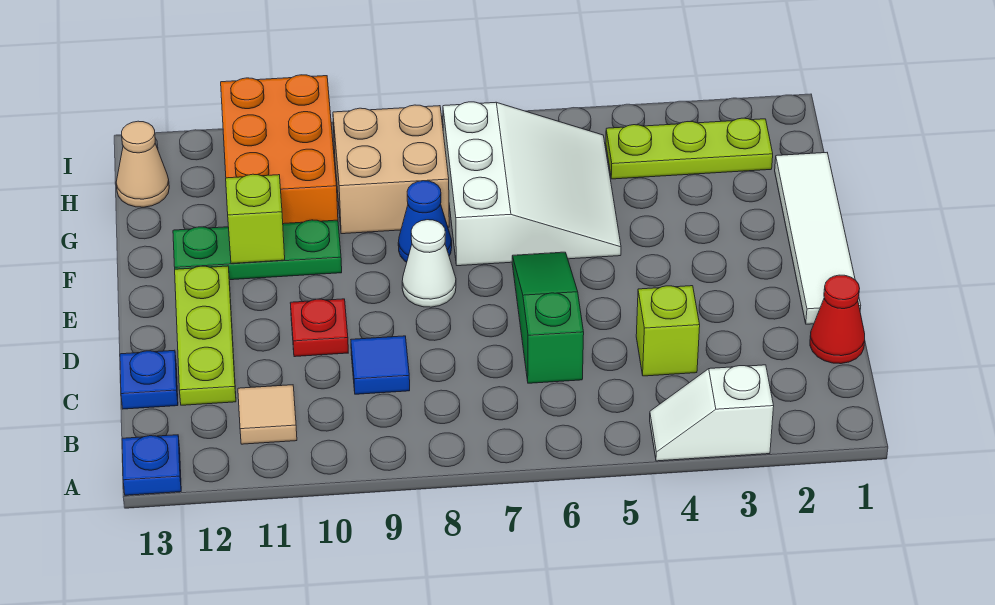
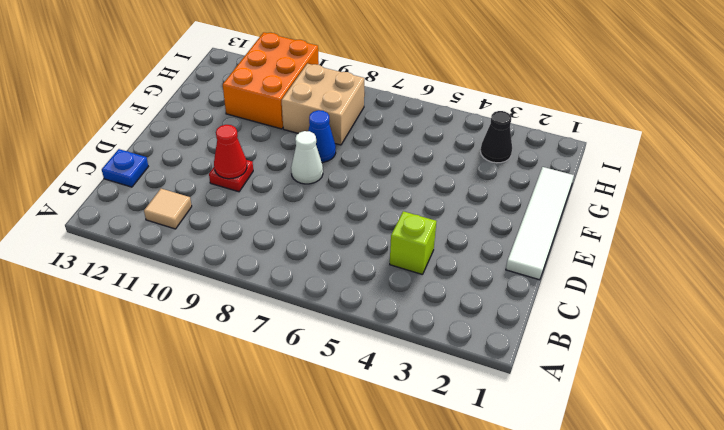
red cone D10 level 2 -> red cone C1 level 1
black cone H3 level 1 -> lime plate H2:H4 level 1
none -> white slope A3:A4 level 1 top 3
none -> blue plate A13 level 1
none -> green slope C6:E6 level 1 top C

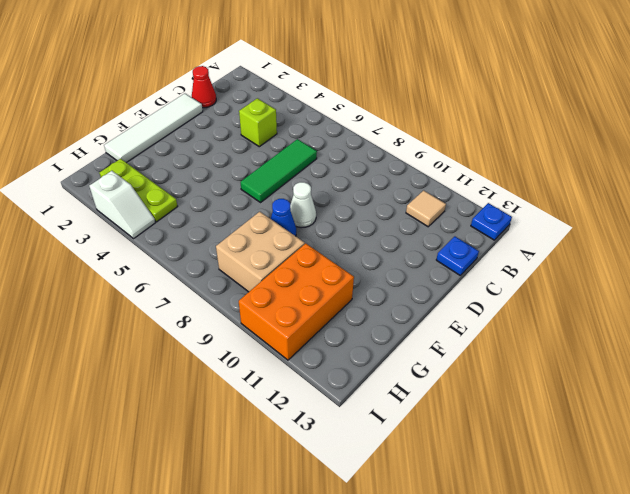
green tile C6:E6 level 1 -> green slope C6:E6 level 1 top C
white slope I3:I4 level 1 top 3 -> white slope A3:A4 level 1 top 3
none -> blue tile C9 level 1
none -> lime plate C12:E12 level 1
none -> red plate D10 level 1

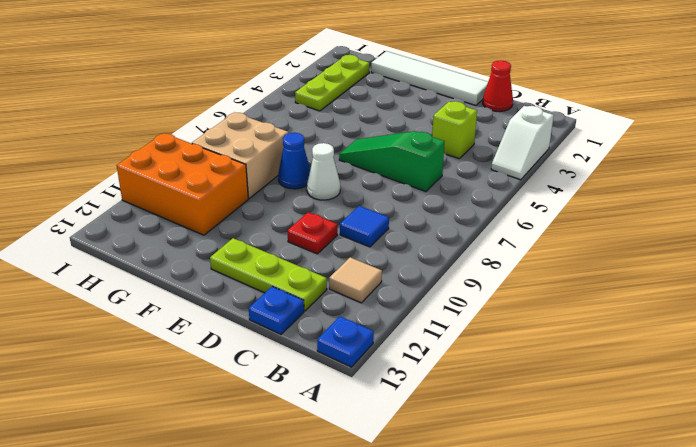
none -> white slope F5:H7 level 1 top 7
none -> green plate F10:F12 level 1
none -> tan cone H13 level 1

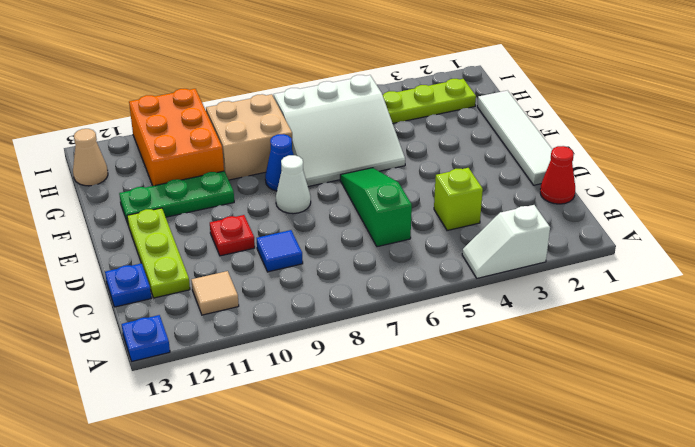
white slope F5:H7 level 1 top H -> white slope F5:H7 level 1 top 7
none -> lime brick F11 level 2

